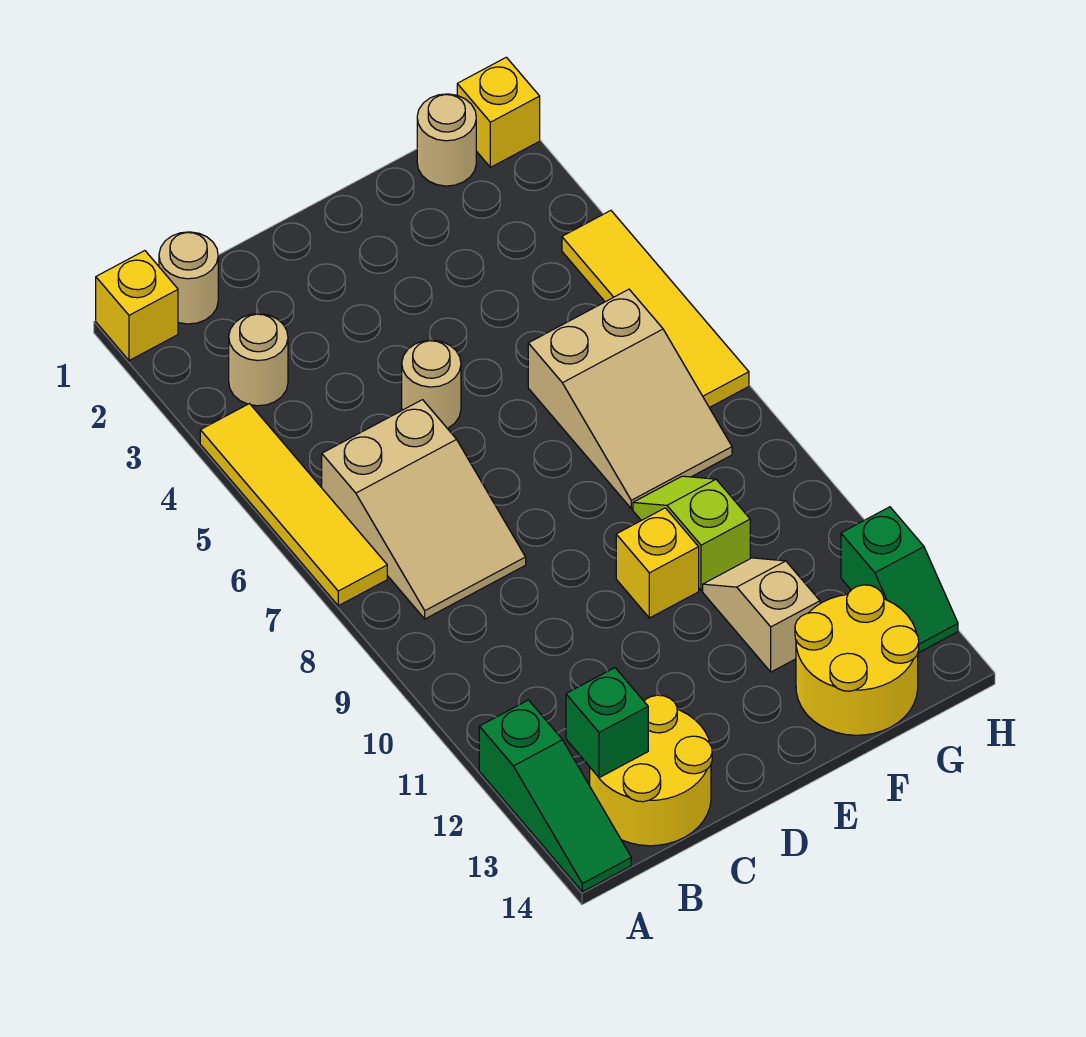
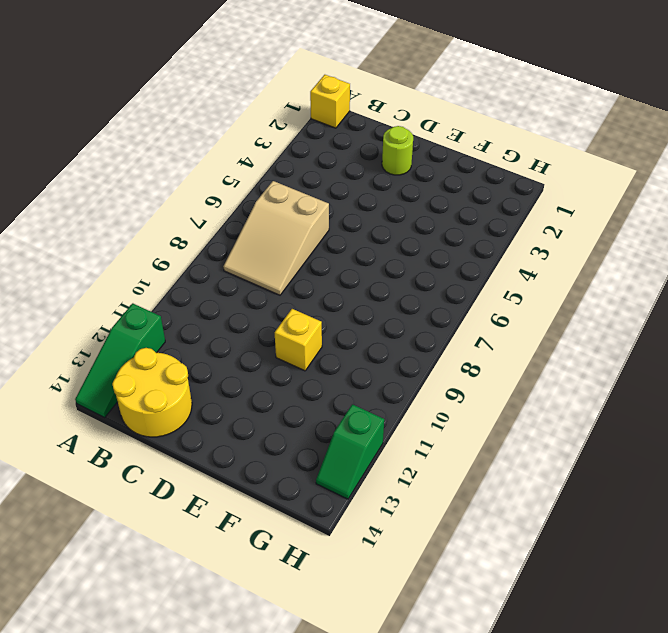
lime round brick D2 level 1 -> none
none -> yellow tile A4:A7 level 1
none -> tan round brick B1 level 1
none -> tan round brick B3 level 1

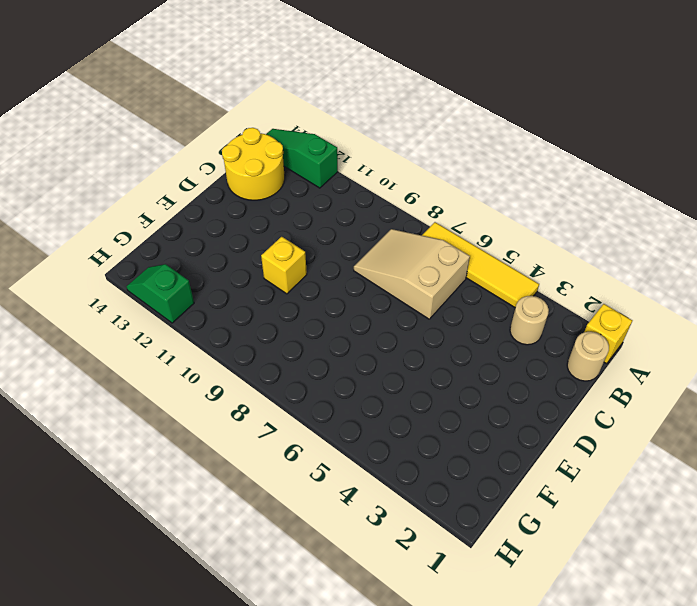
none -> tan round brick D5 level 1
none -> tan slope F6:G8 level 1 top 6
none -> lime slope F9:F10 level 1 top 10

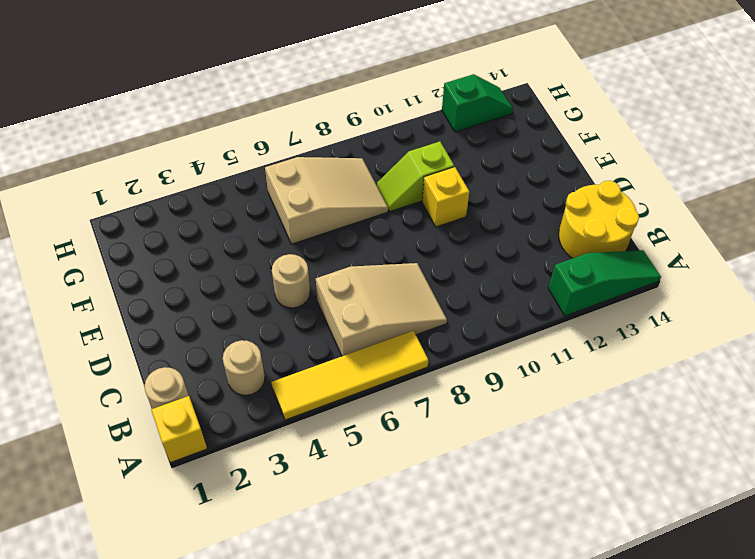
none -> tan slope F11:F12 level 1 top 12
none -> yellow round brick F13:G14 level 1
none -> tan round brick G1 level 1

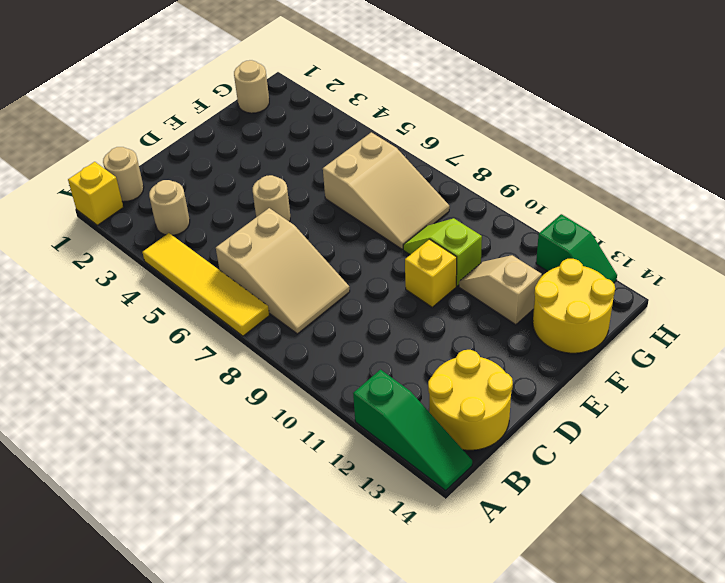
none -> yellow brick H1 level 1
none -> yellow tile H4:H7 level 1
none -> green brick B13 level 2

